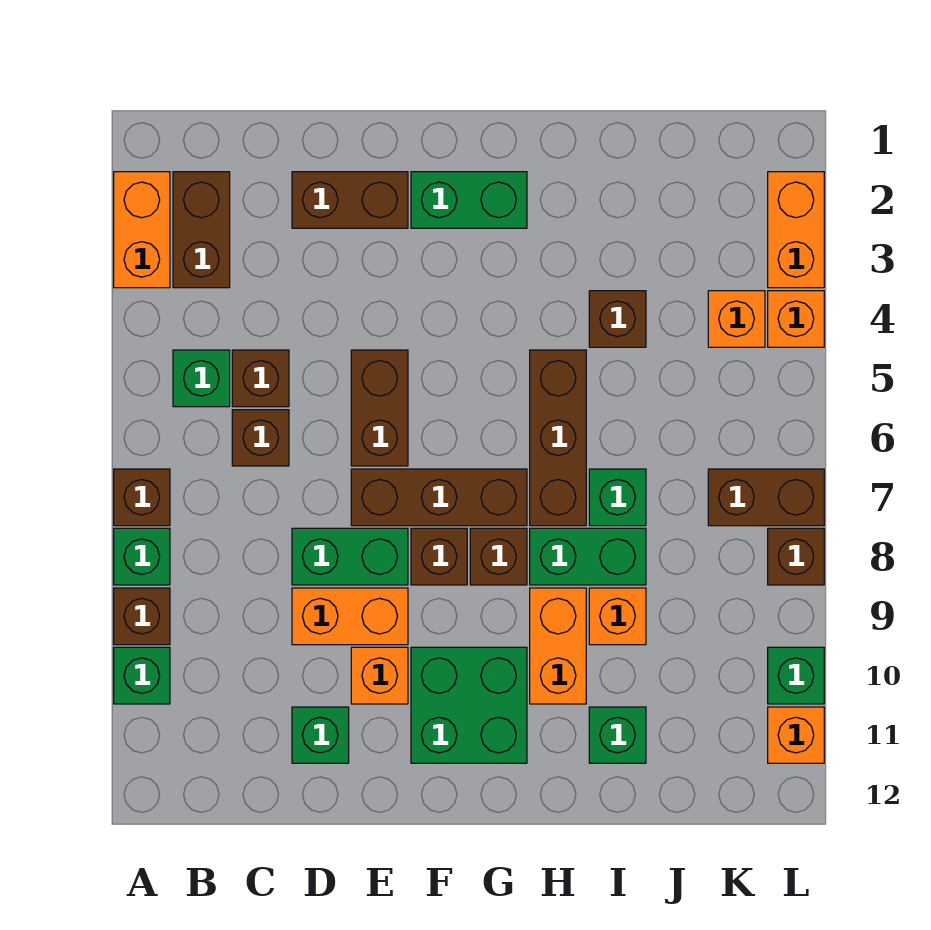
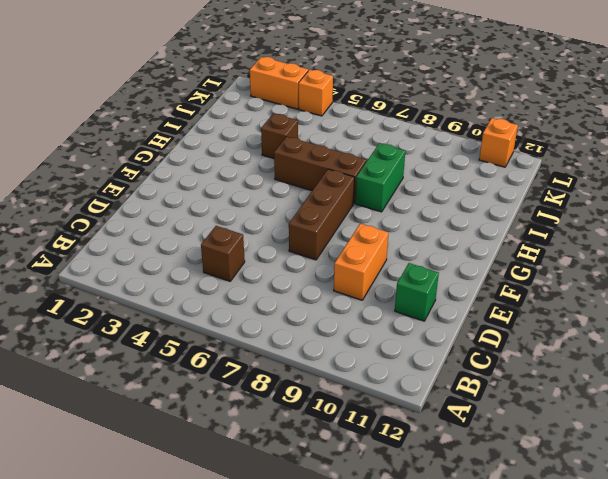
none -> orange brick A2:A3 level 1
none -> brown brick A7 level 1
none -> green brick A8 level 1
none -> brown brick A9 level 1

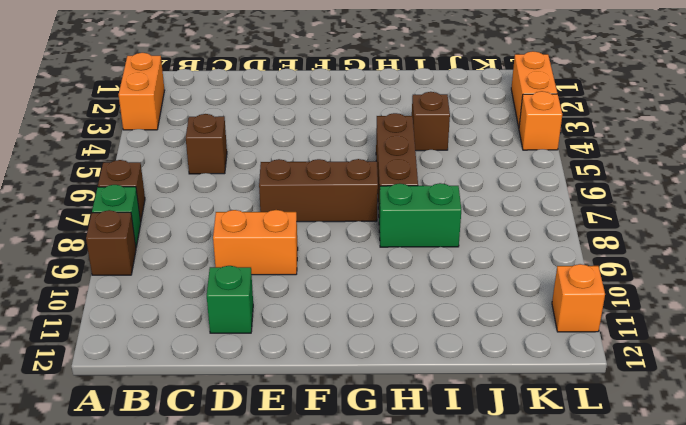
none -> green brick A10 level 1
none -> brown brick B2:B3 level 1
none -> green brick B5 level 1
none -> brown brick C6 level 1

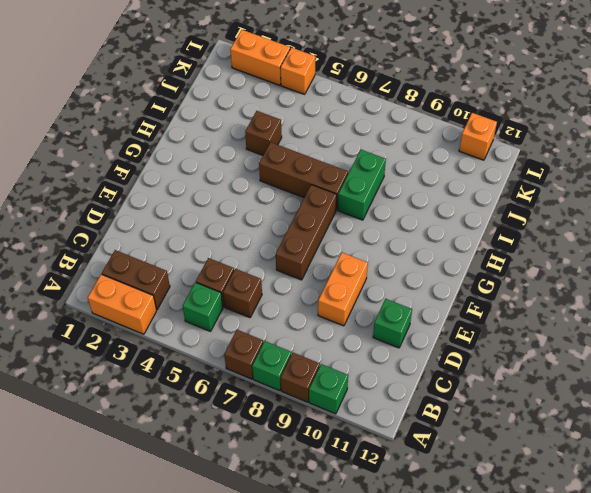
none -> brown brick D2:E2 level 1
none -> green brick D8:E8 level 1
none -> brown brick E5:E6 level 1
none -> orange brick E10 level 1

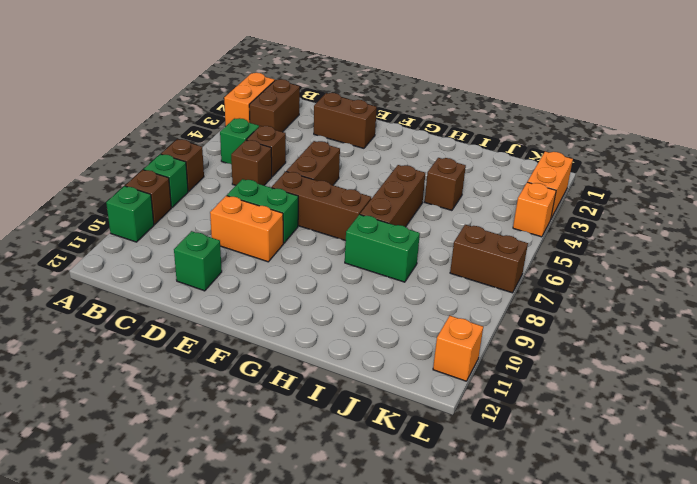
none -> orange brick E10 level 1
none -> green brick F2:G2 level 1
none -> brown brick F8 level 1
none -> green brick F10:G11 level 1

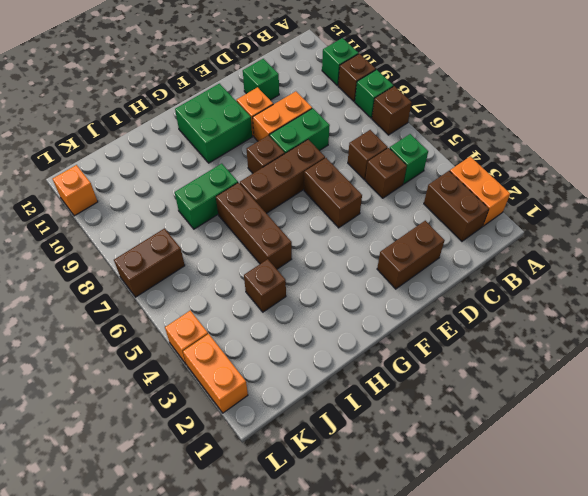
none -> green brick F2:G2 level 1
none -> brown brick G8 level 1
none -> orange brick H9:H10 level 1
none -> green brick I7 level 1

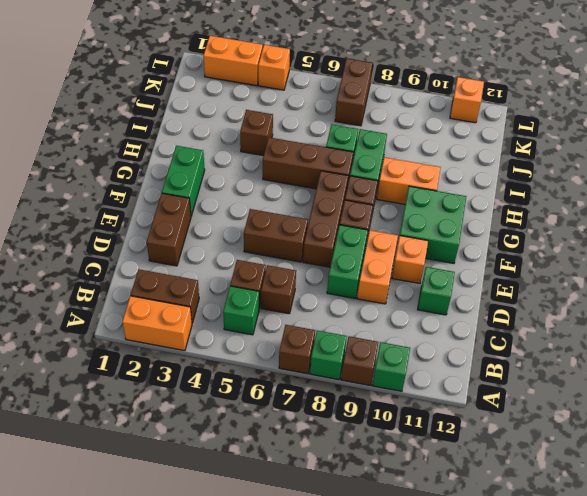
none -> orange brick I9 level 1
none -> green brick I11 level 1
none -> orange brick K4 level 1
none -> brown brick L8 level 1

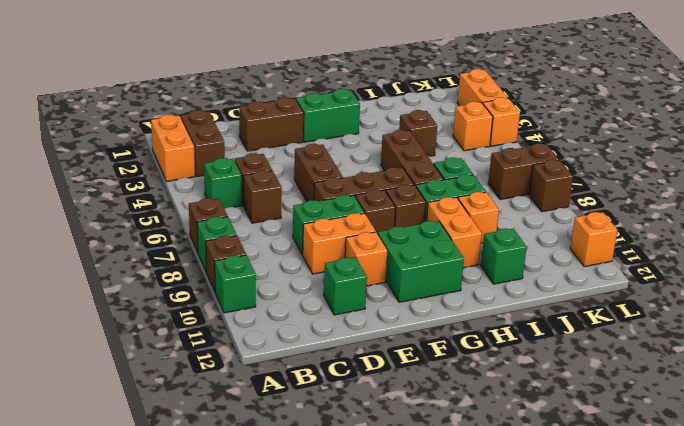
none -> green brick L10 level 1

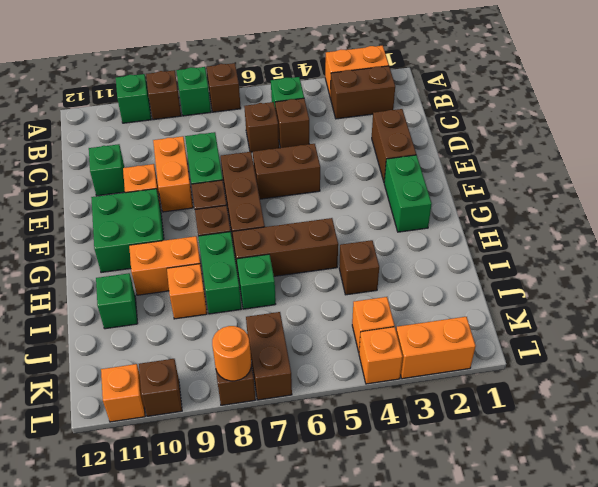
orange round brick L8 level 2 -> none
brown brick L10 level 1 -> green brick L10 level 1

